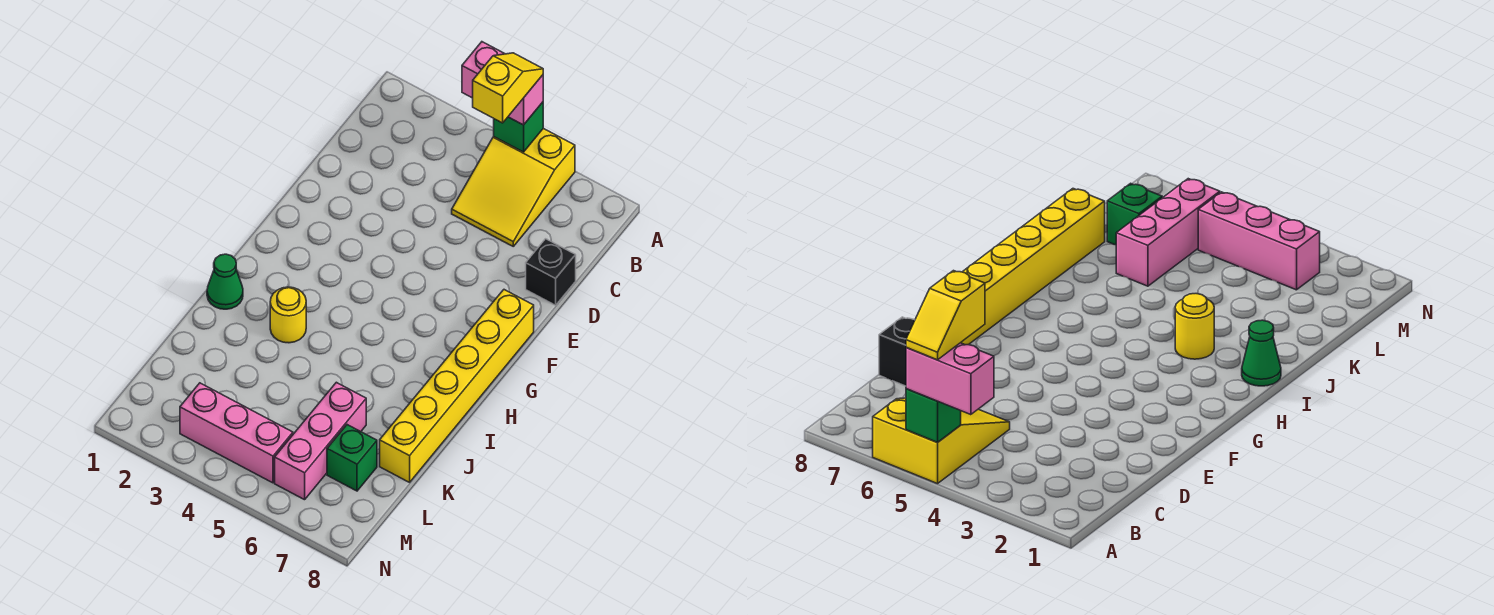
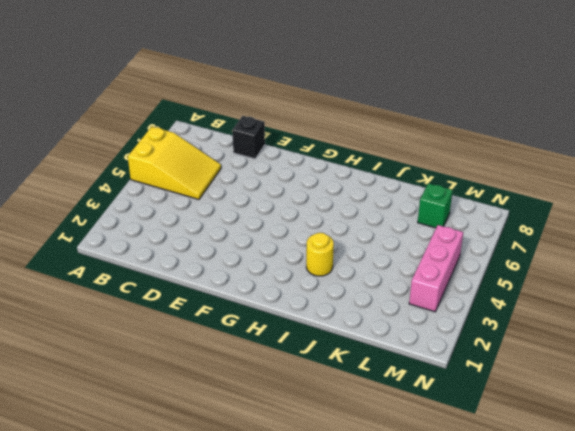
none -> yellow brick F8:K8 level 1
none -> green cone I1 level 1

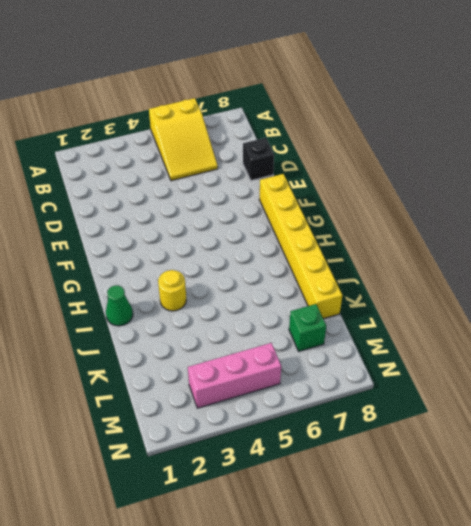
none -> pink brick K6:M6 level 1
none -> green brick A5 level 2

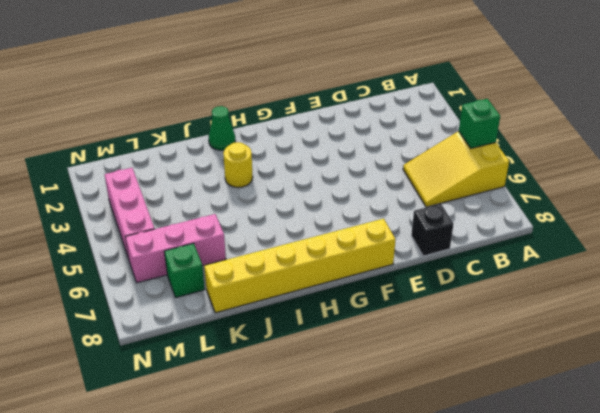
none -> pink brick A4:A5 level 3
none -> yellow slope A5:B5 level 4 top B

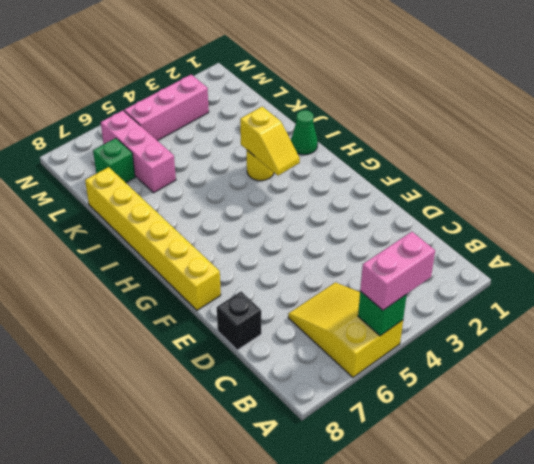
yellow slope H3:I3 level 2 top I -> yellow slope A5:B5 level 4 top B

